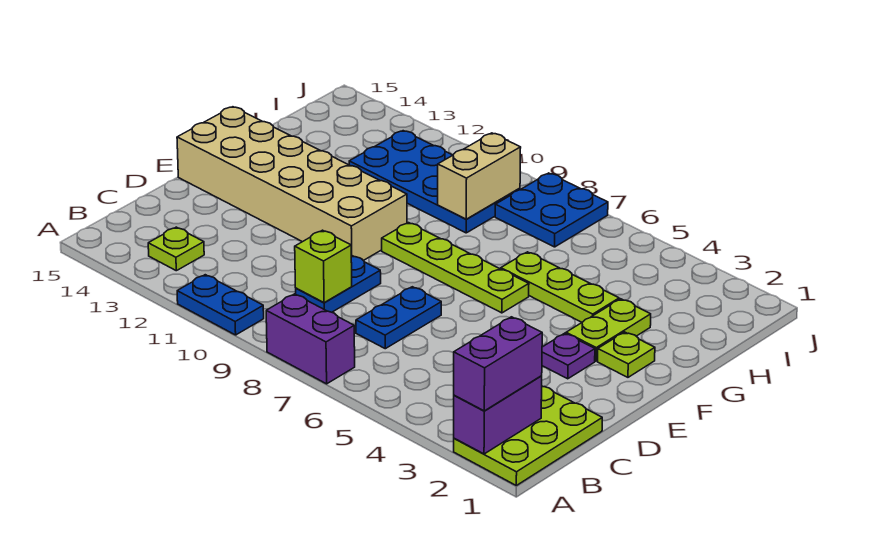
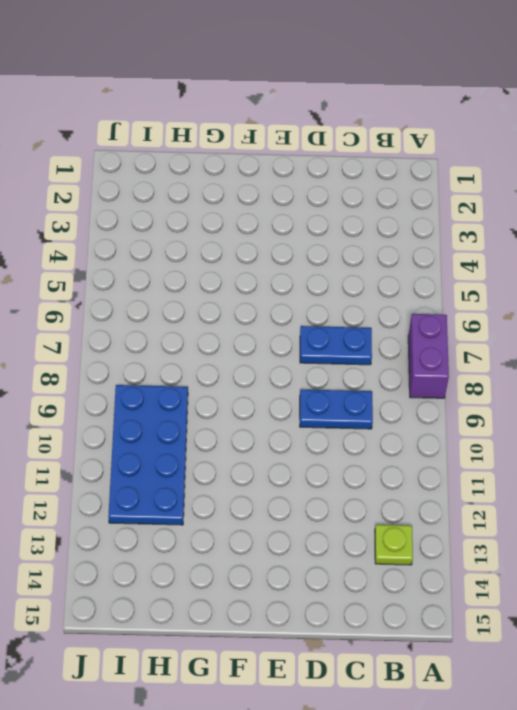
none -> lime plate A1:C2 level 1
none -> blue plate A10:A11 level 1
none -> purple plate E3 level 1

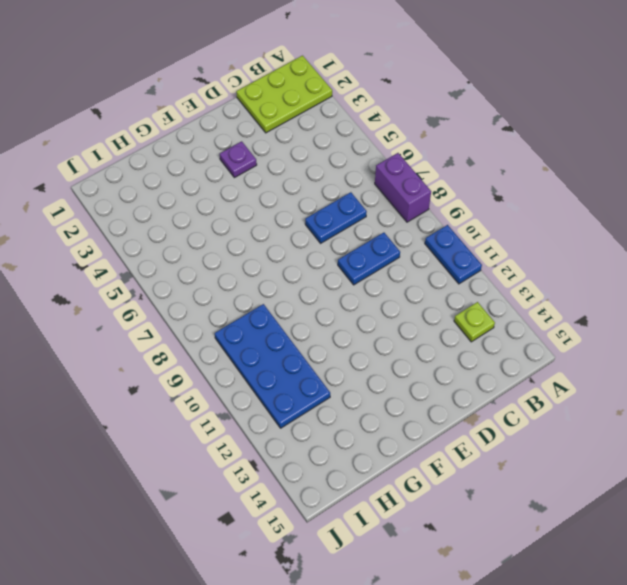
none -> tan brick E10:F15 level 1
none -> lime plate F2 level 1
none -> lime plate F3:G3 level 1

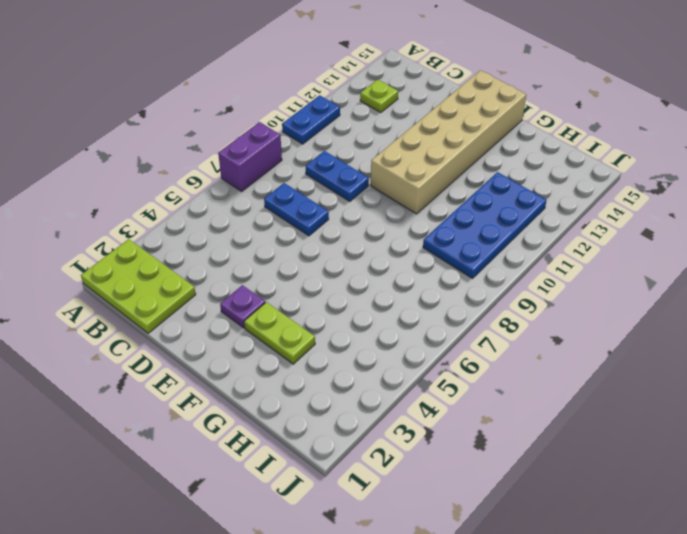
none -> lime plate F2 level 1
none -> lime plate F6:F9 level 1
none -> lime plate G4:G6 level 1

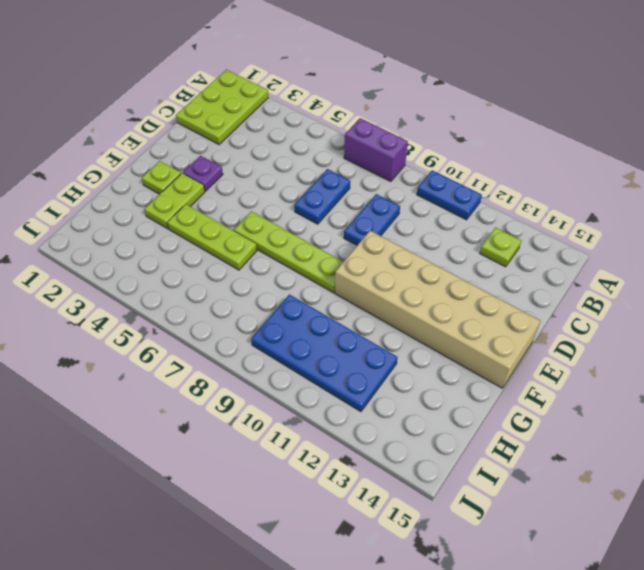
none -> blue plate I7:J8 level 1
none -> purple brick A2:B2 level 2
none -> lime brick C9 level 2

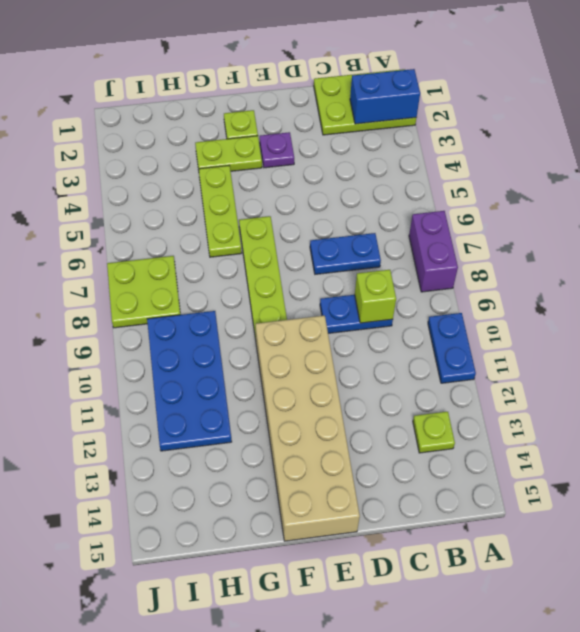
blue brick A2:B2 level 2 -> purple brick A2:B2 level 2
lime plate I7:J8 level 1 -> blue plate I7:J8 level 1
none -> tan brick H9:I9 level 2
none -> purple brick A2:B2 level 3

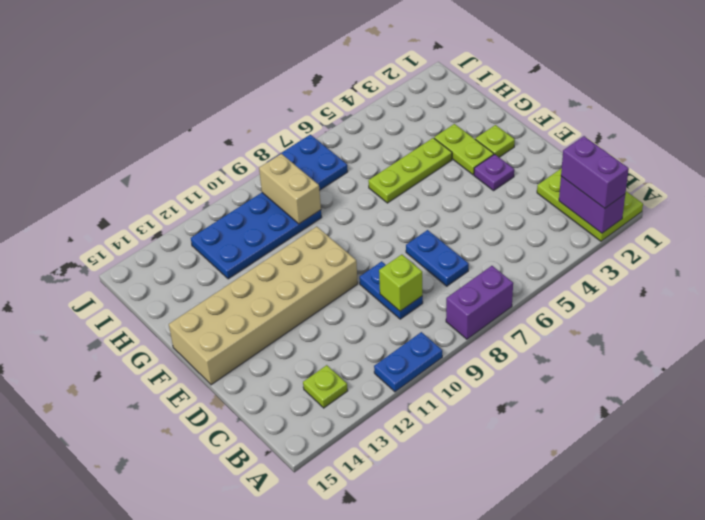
none -> lime plate F6:F9 level 1

